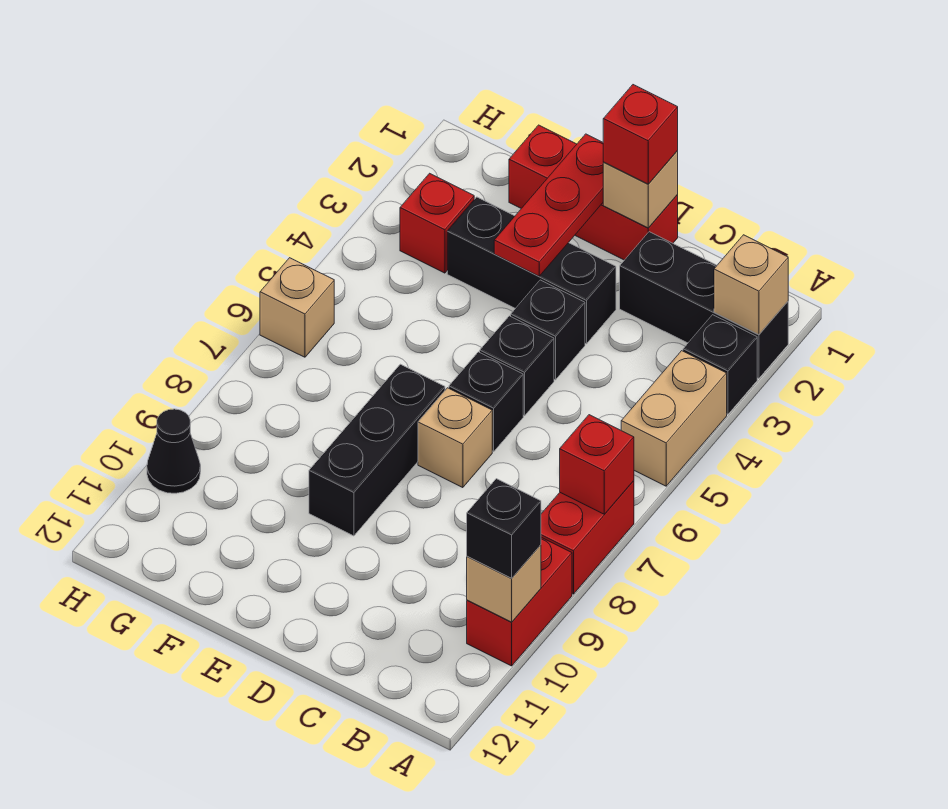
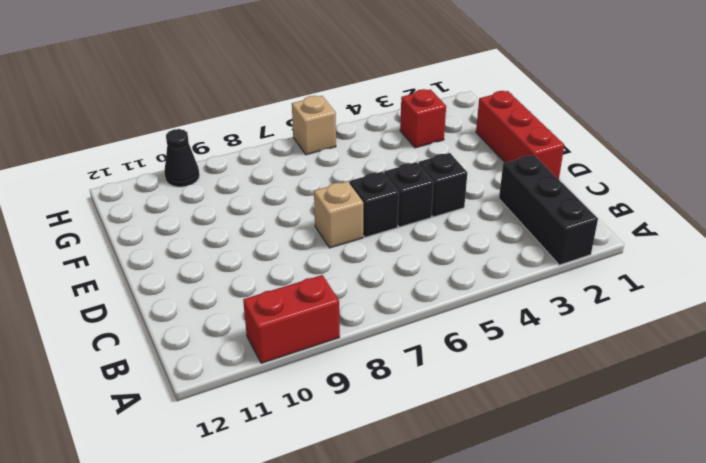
none -> black brick A3 level 1
none -> tan brick A4:A5 level 1
none -> red brick A7:A8 level 1

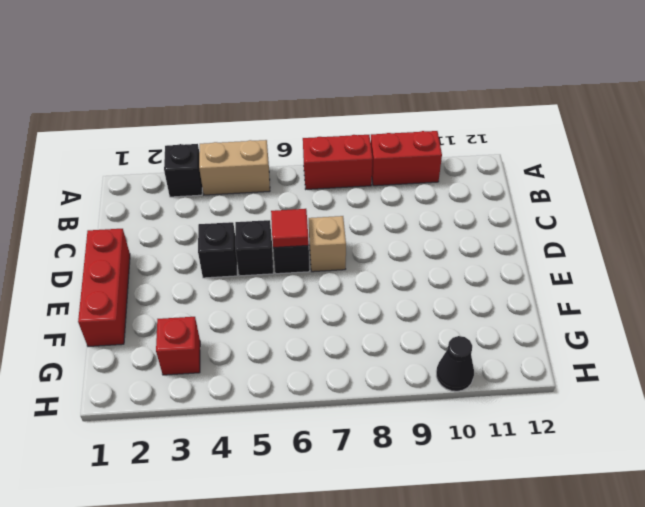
red tile D6 level 2 -> none
none -> black brick A2:C2 level 1
none -> black brick D3:F3 level 1
none -> black brick E7:E9 level 1

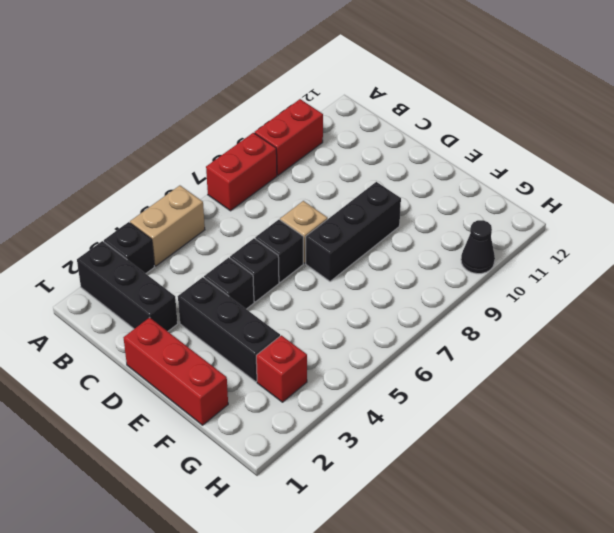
none -> tan brick H6 level 1
none -> tan brick A2 level 2
none -> red brick A7 level 2

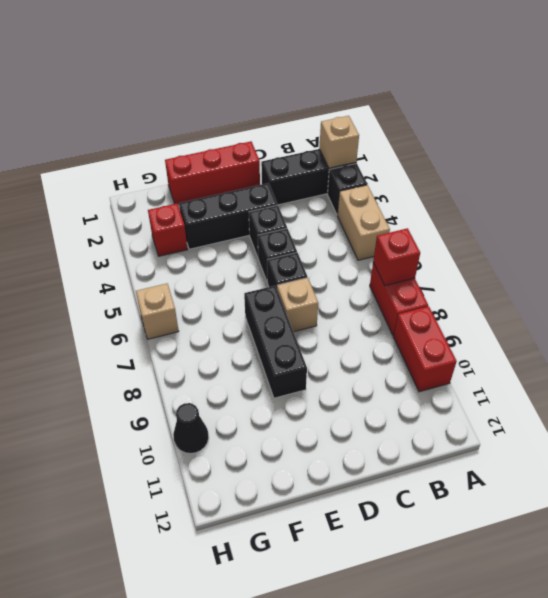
none -> tan brick A10 level 2
none -> tan brick D1 level 2
none -> red plate E1:E3 level 2

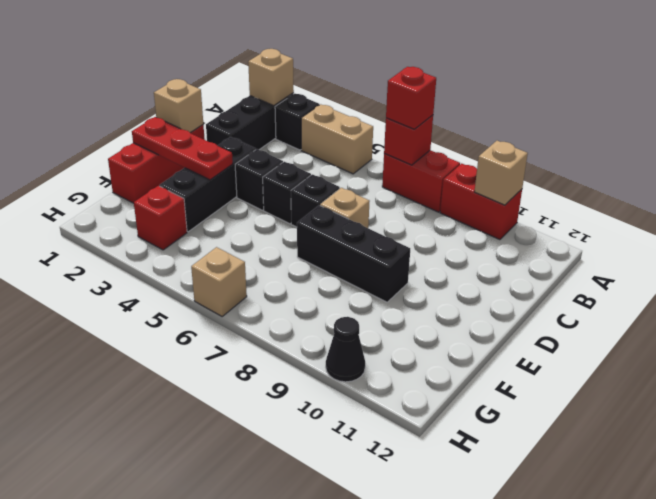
red brick A7 level 3 -> red brick D1 level 3
none -> black brick A10 level 3

